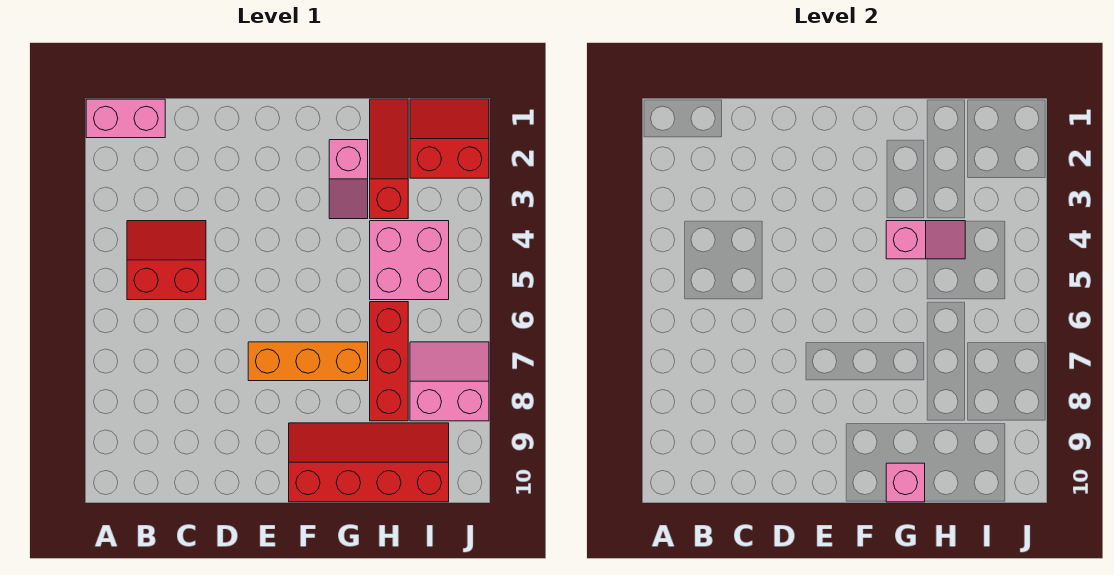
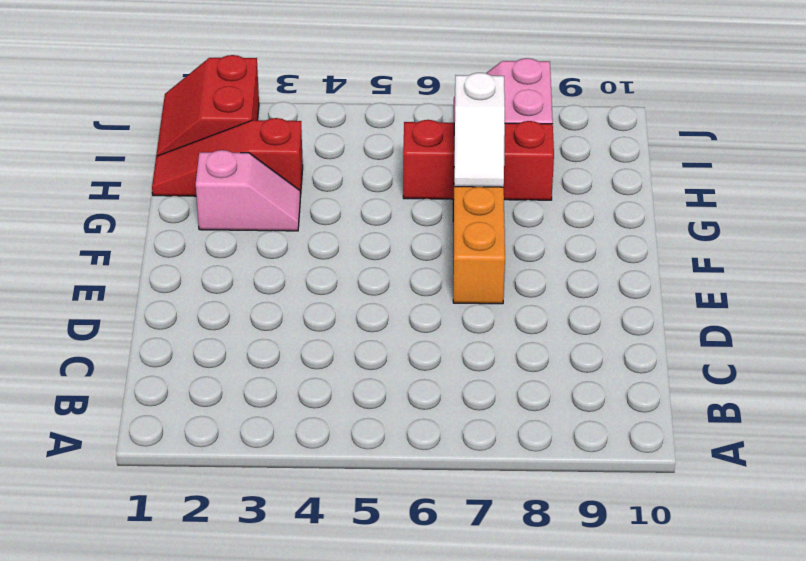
white slope G7:H7 level 2 top H -> none
none -> pink brick A1:B1 level 1
none -> red slope B4:C5 level 1 top 5
none -> red slope F9:I10 level 1 top 10

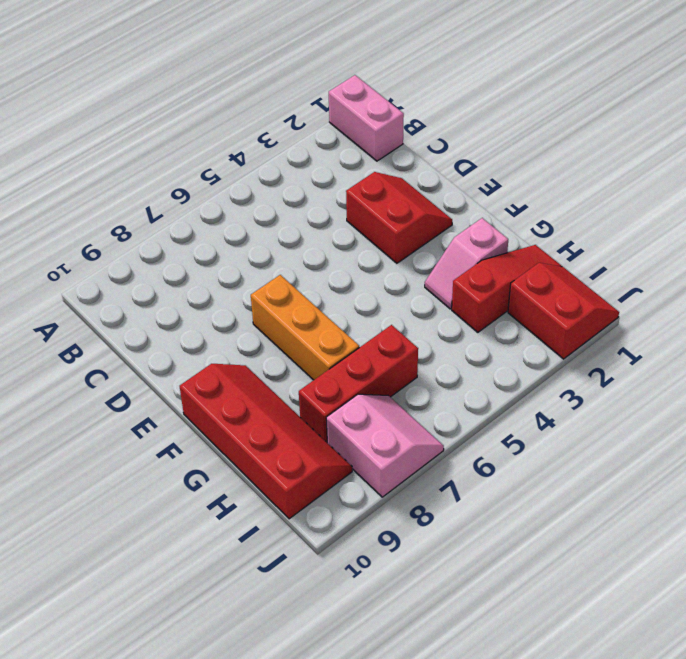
red slope D2:E3 level 1 top 3 -> red slope B4:C5 level 1 top 5
none -> pink brick H4:I5 level 1
none -> pink slope G4:H4 level 2 top G
none -> pink brick G10 level 2

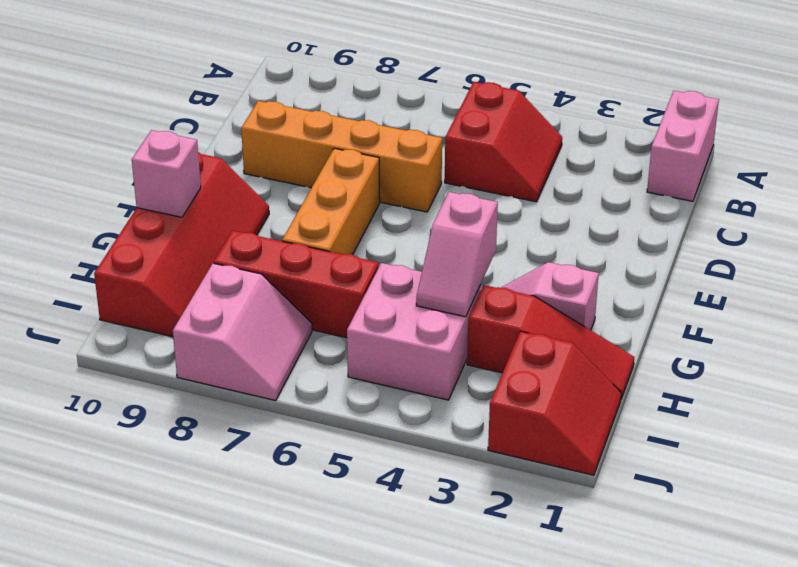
orange brick D6:D9 level 1 -> none

